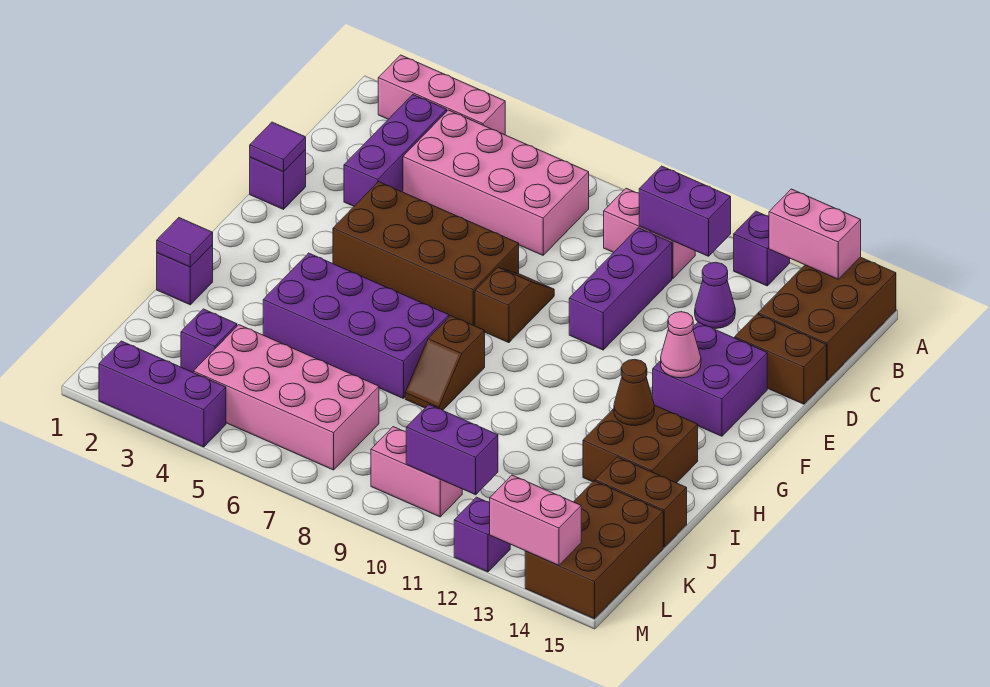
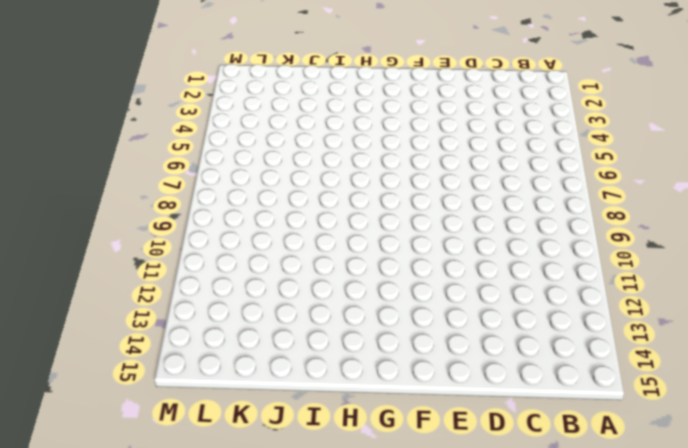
none -> pink brick A2:A4 level 1
none -> purple brick A12 level 1
none -> brown brick A14:C15 level 1
none -> purple brick B3:D3 level 1

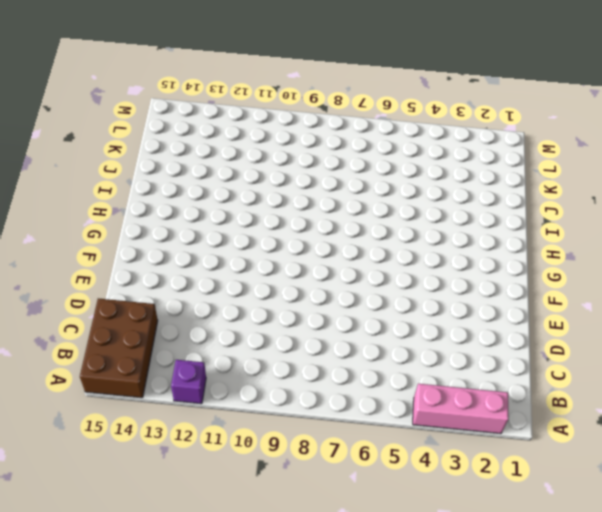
none -> purple brick B3:D3 level 1
none -> pink brick B4:C7 level 1
none -> pink brick B9:B10 level 1
none -> purple brick C10:E10 level 1

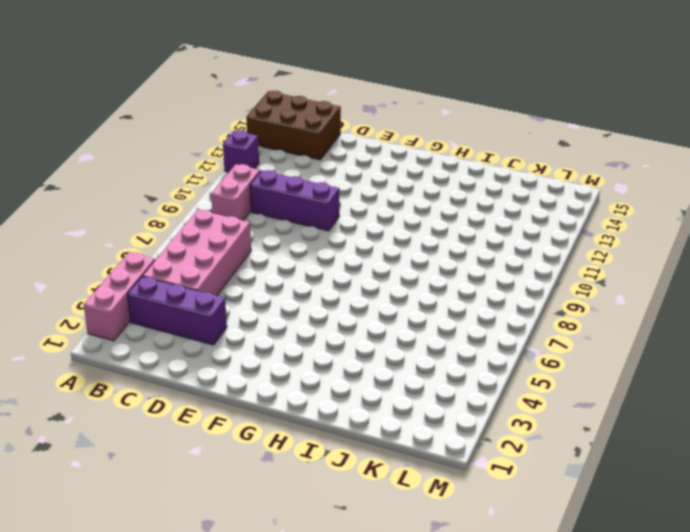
none -> purple cone C12 level 1
none -> brown brick D14:D15 level 1
none -> purple brick E1 level 1
none -> brown brick E4:F7 level 1

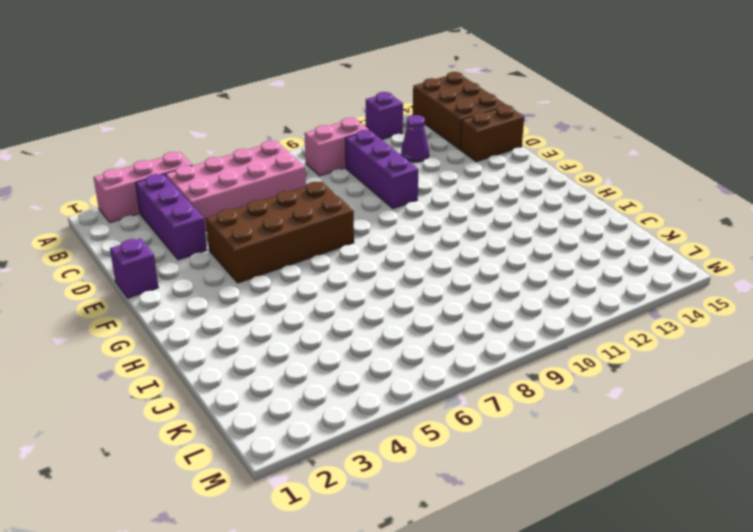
none -> brown slope E8:F8 level 1 top F
none -> purple brick E13:F14 level 1
none -> purple brick H4:I7 level 1
none -> brown slope H8:I8 level 1 top H

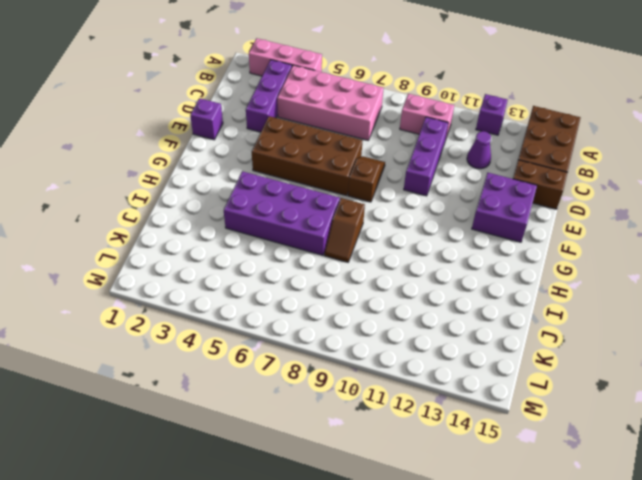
none -> brown brick H13:I14 level 1
none -> purple brick I1 level 1
none -> brown brick J14:J15 level 1
none -> purple brick K3 level 1

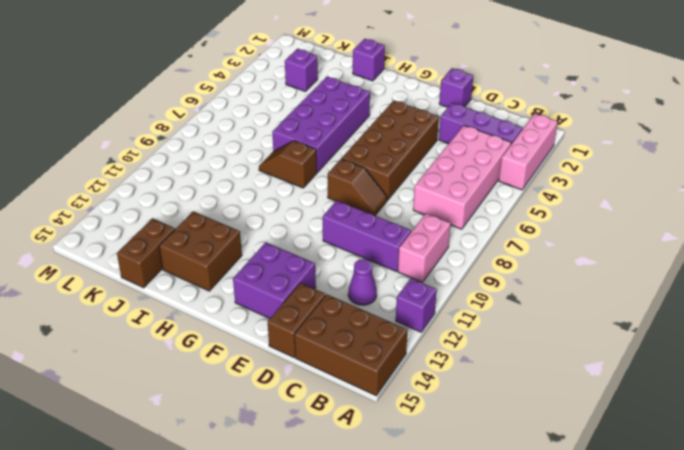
none -> pink brick K4:L7 level 1
none -> brown brick K14:M15 level 1
none -> pink brick L9:L10 level 1
none -> purple brick M2:M4 level 1

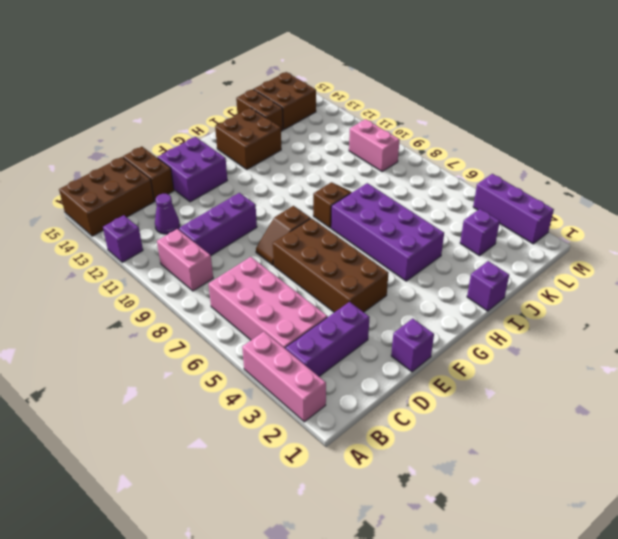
brown brick K14:L15 level 1 -> brown brick K14:M15 level 1
none -> pink brick K4:L7 level 1
none -> purple brick M12 level 1
none -> pink brick A13:A14 level 2
none -> purple brick B10:B11 level 2

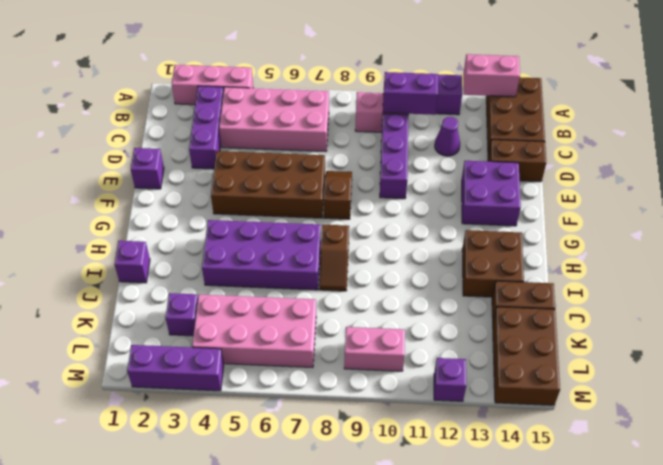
none -> purple tile E1 level 2
none -> pink cone F13 level 2
none -> brown cone H13 level 2
none -> purple tile I1 level 2

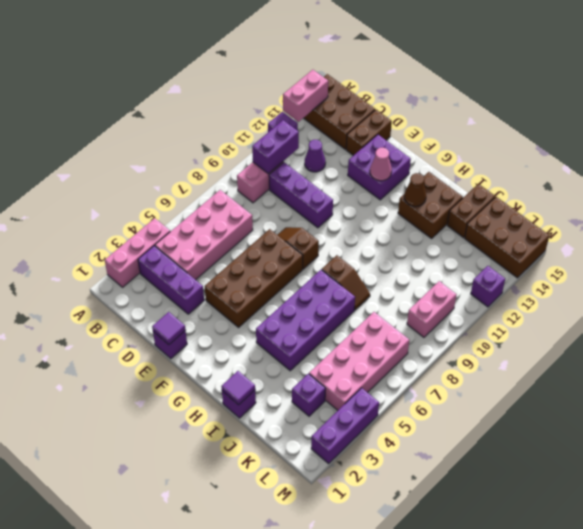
none -> purple brick L10:L11 level 2
none -> pink brick M13:M14 level 2

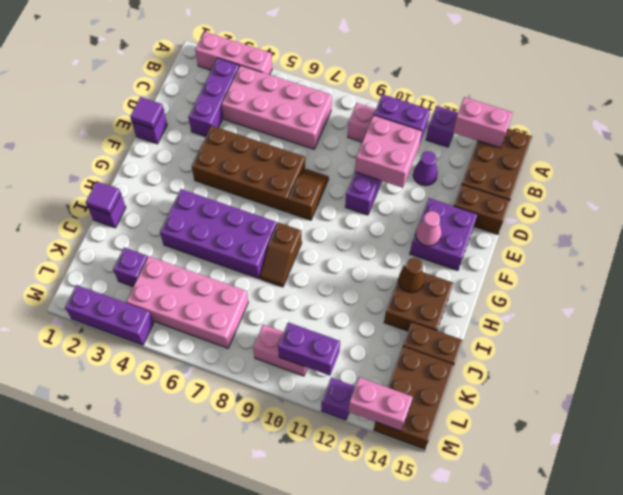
pink brick C10:D11 level 2 -> none

